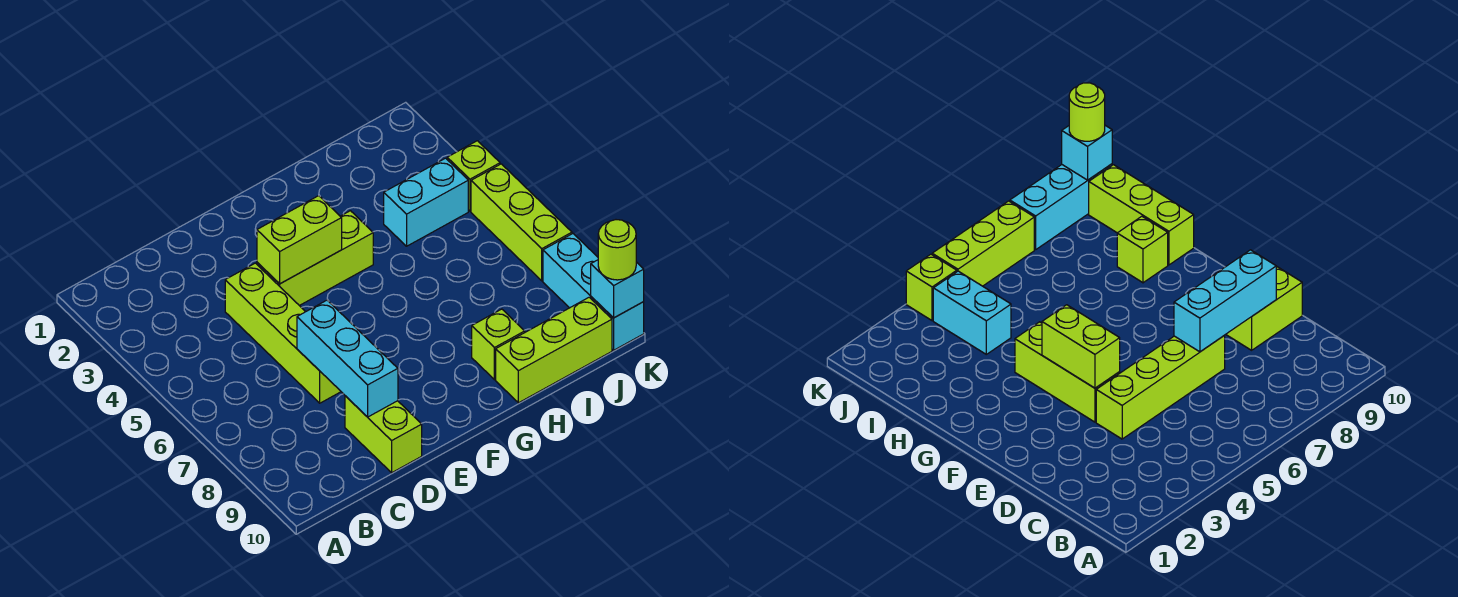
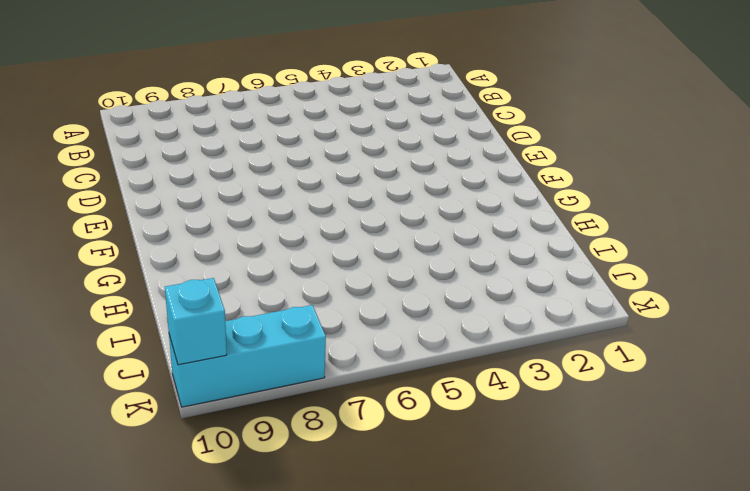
none -> lime brick D4:D7 level 1
none -> lime brick D9:D10 level 1
none -> lime brick E4:G4 level 1

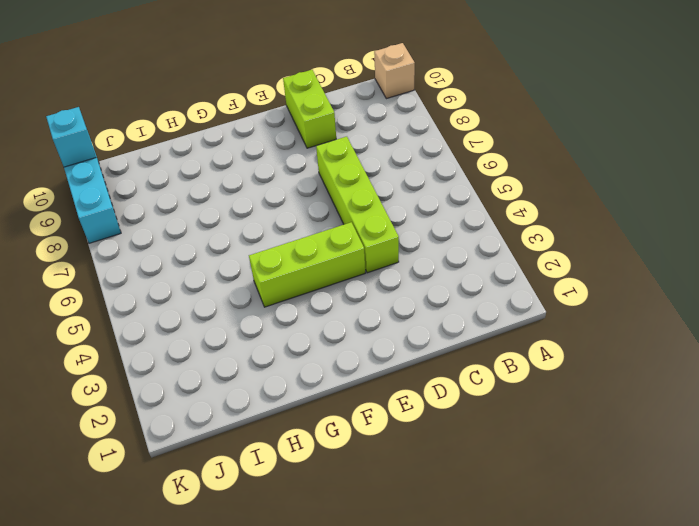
tan brick A10 level 1 -> none
none -> lime brick H9 level 1
none -> lime brick H10:J10 level 1
none -> cyan brick I4:J4 level 1

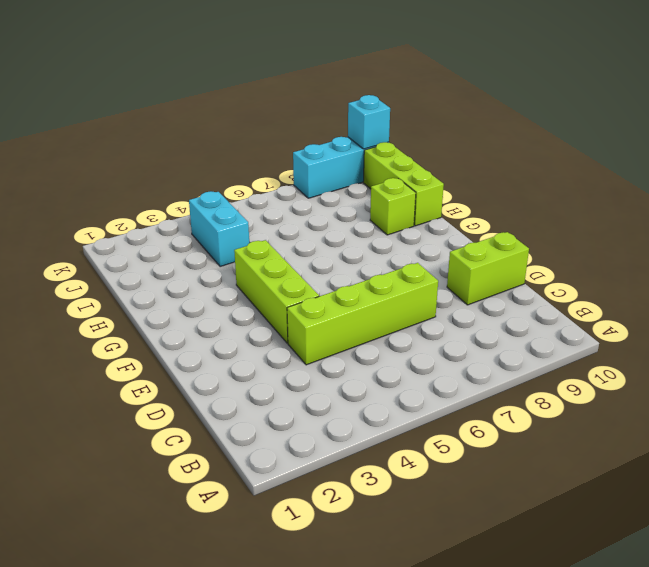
none -> lime brick K4 level 1
none -> lime brick K5:K7 level 1
none -> cyan brick D7:D9 level 2

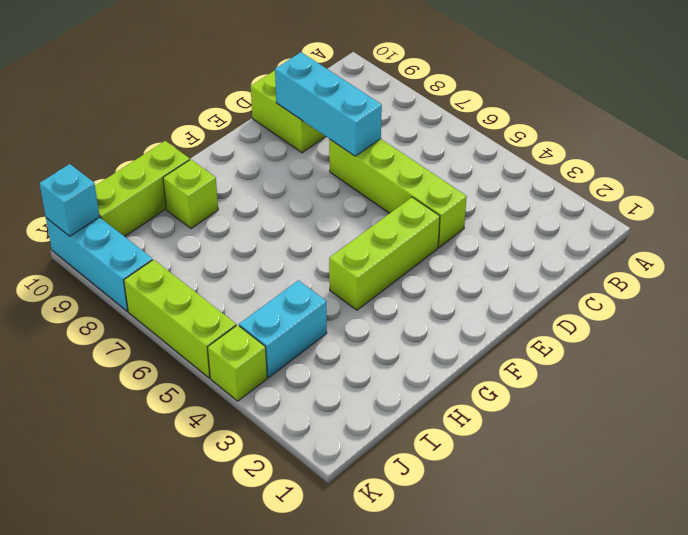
none -> lime brick E4:F4 level 2
none -> lime round brick K10 level 3

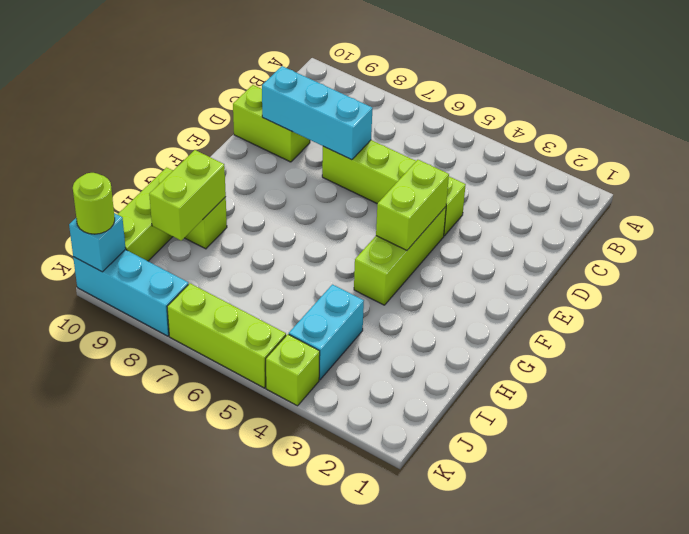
lime brick H9:I9 level 2 -> none

